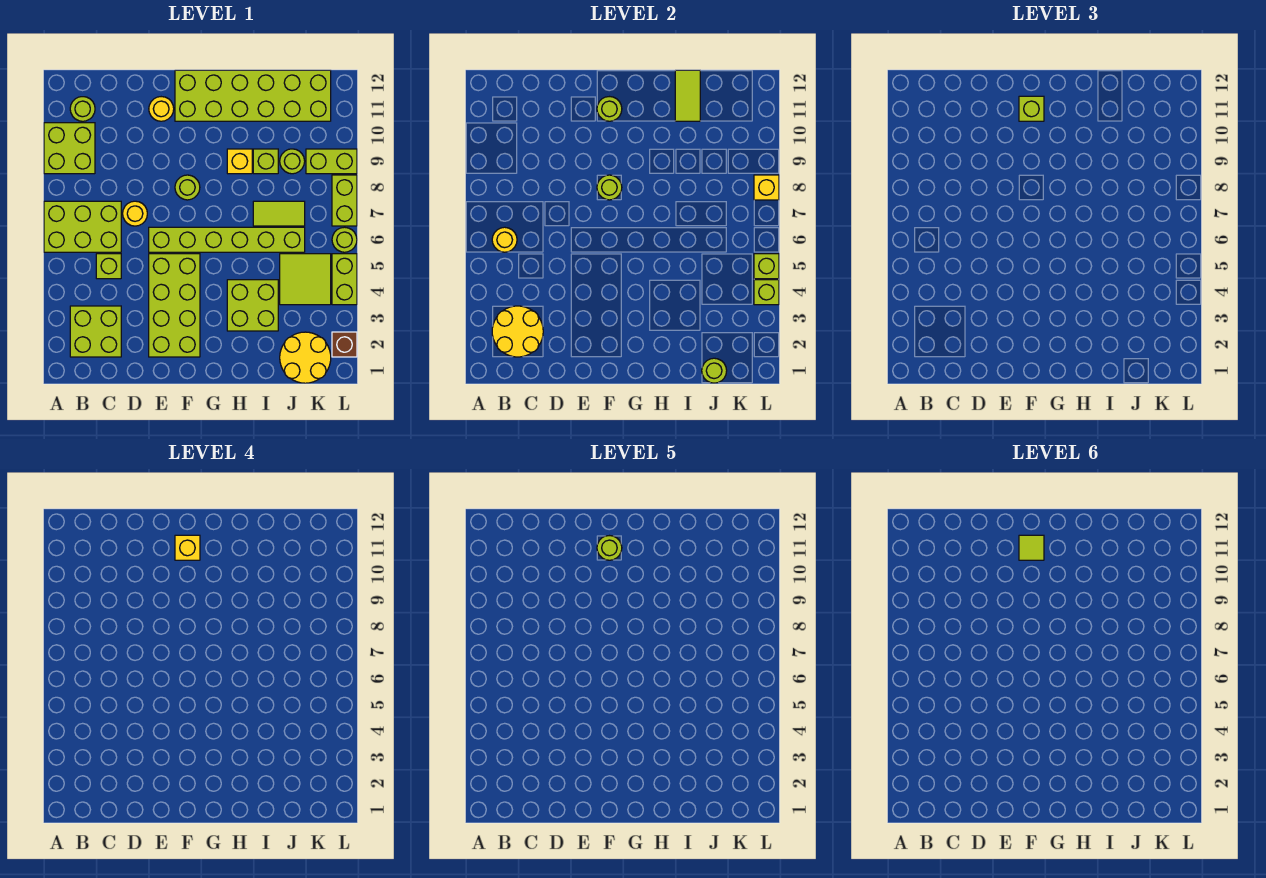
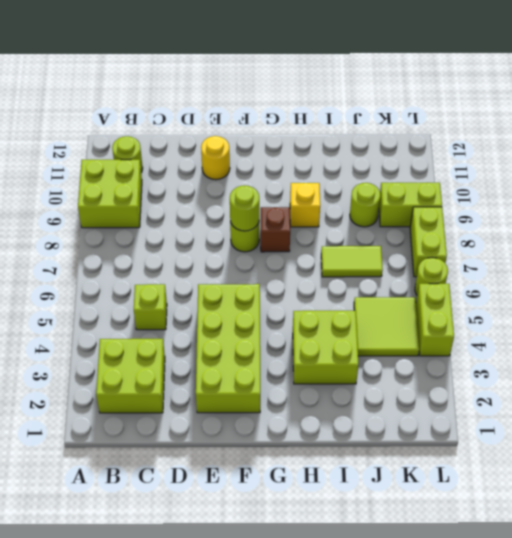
brown brick G8 level 1 -> brown brick L2 level 1
none -> lime brick A6:C7 level 1
none -> yellow round brick D7 level 1
none -> lime brick E6:J6 level 1
none -> lime brick F11:K12 level 1

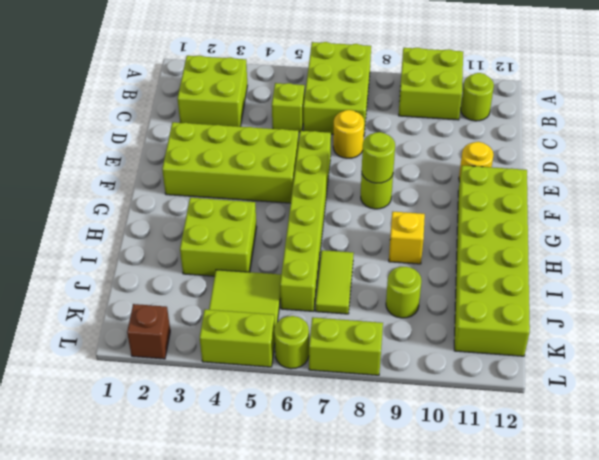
none -> lime brick I9 level 1
none -> yellow round brick J1:K2 level 1
none -> lime brick K9:L9 level 1
none -> yellow round brick B2:C3 level 2

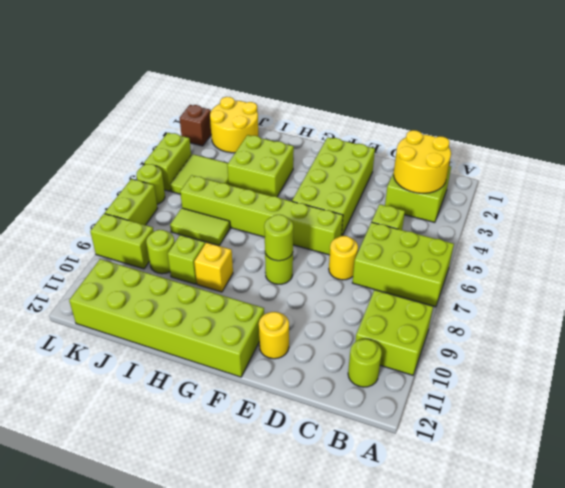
none -> yellow round brick B6 level 2
none -> lime round brick F11 level 2
none -> lime tile I11:I12 level 2
none -> lime round brick J1 level 2

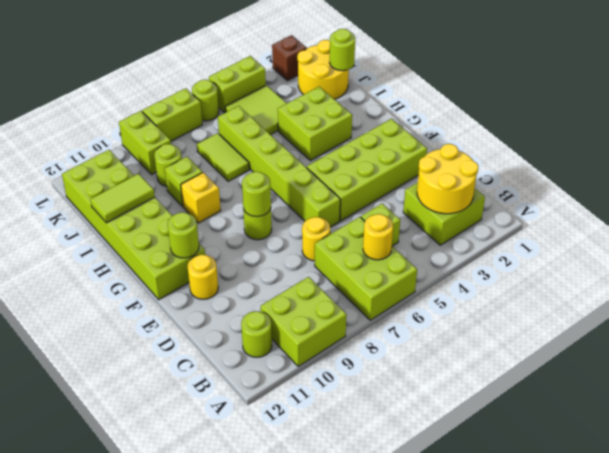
none -> lime brick L4 level 2
none -> lime brick L5 level 2
none -> yellow brick L8 level 2
none -> lime brick F11 level 3

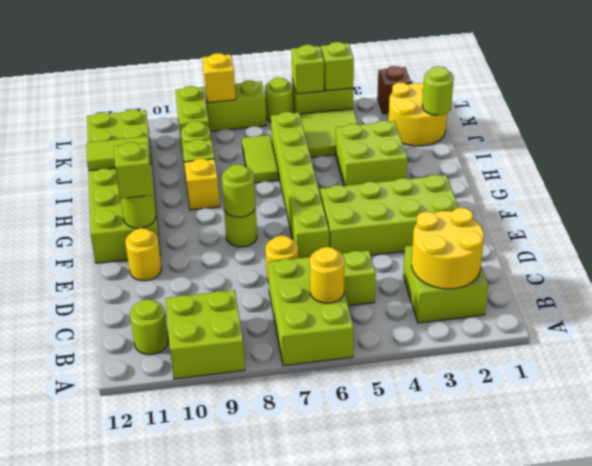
none -> yellow brick F11 level 4
none -> lime round brick F11 level 5
none -> lime tile F11 level 6

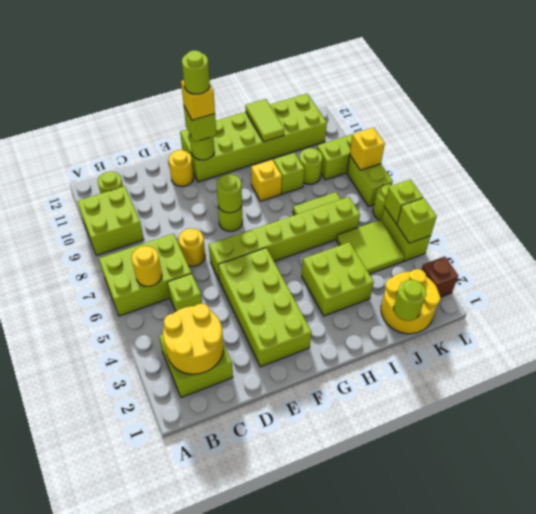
none -> lime tile F11 level 6

